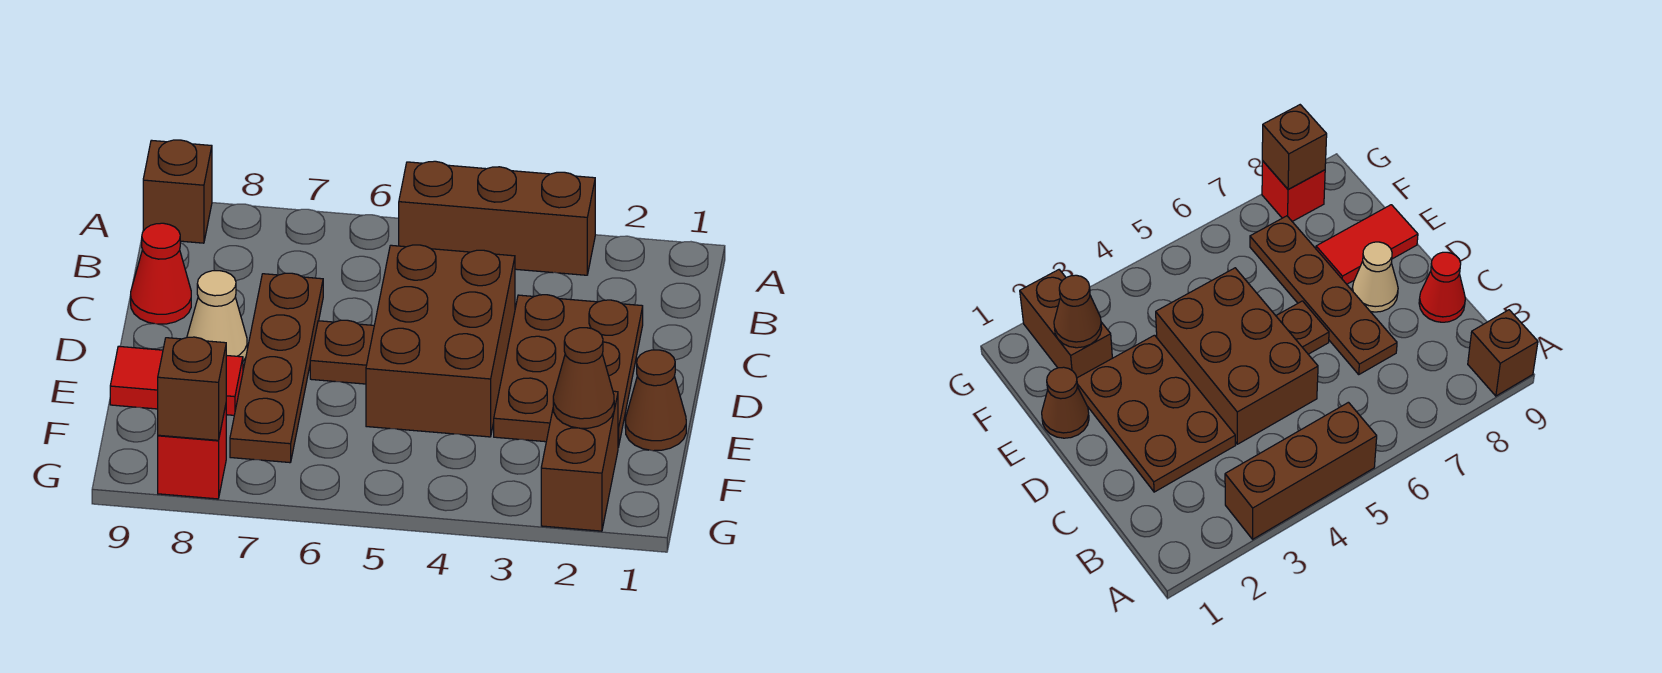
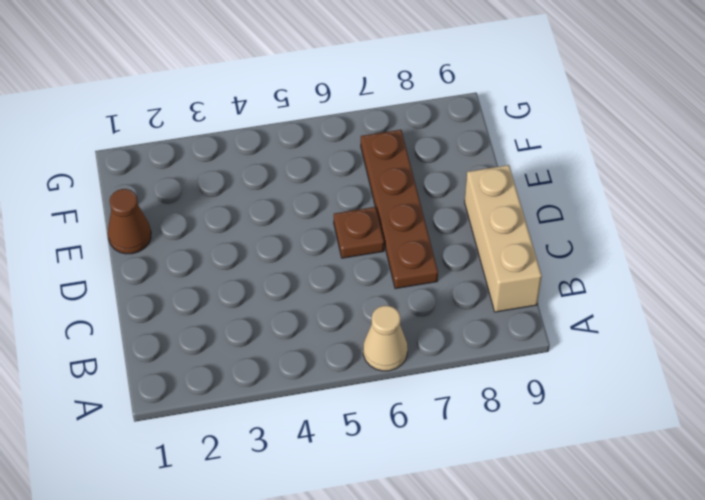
tan cone A6 level 1 -> tan cone D8 level 1
tan brick B9:D9 level 1 -> red cone C9 level 1
none -> brown brick A3:A5 level 1
none -> brown brick A9 level 1
none -> brown plate C2:E3 level 1

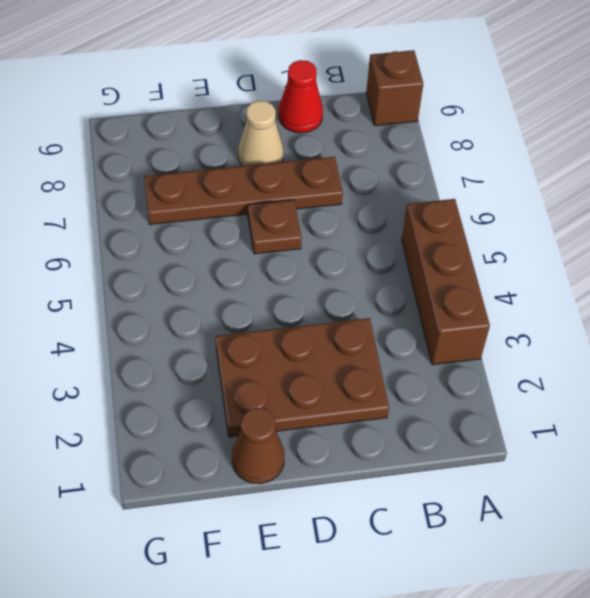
none -> brown brick C4:E5 level 1
none -> red tile E8:E9 level 1
none -> brown brick F2:G2 level 1

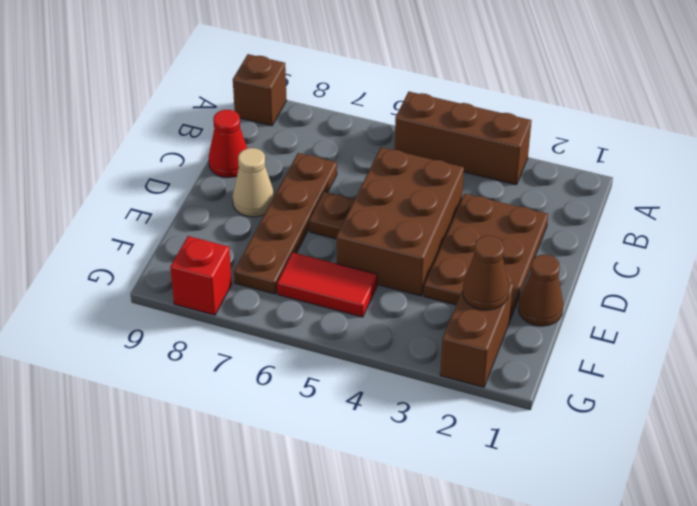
red tile F5:F6 level 1 -> red tile E8:E9 level 1
none -> brown brick G8 level 2

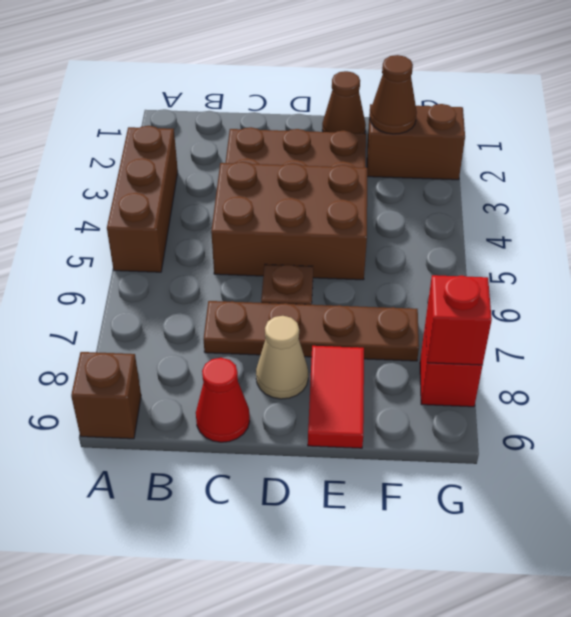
red brick G8 level 2 -> brown brick G8 level 2

